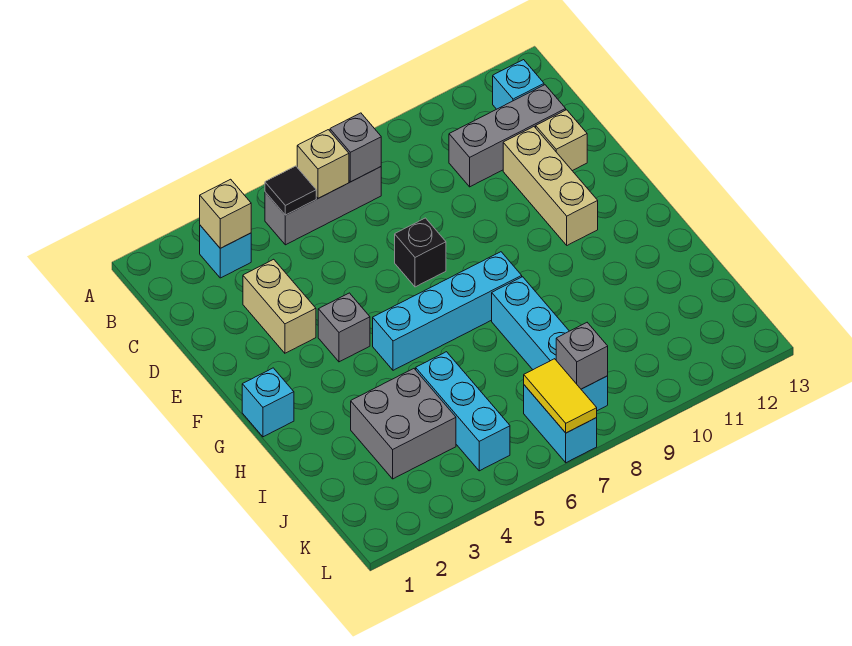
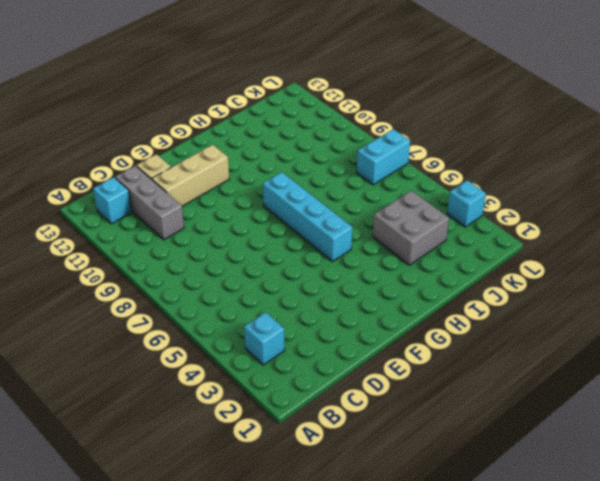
cyan brick L3 level 1 -> cyan brick G1 level 1
none -> grey brick B5:B7 level 1
none -> tan brick D3:E3 level 1
none -> black brick E7 level 1

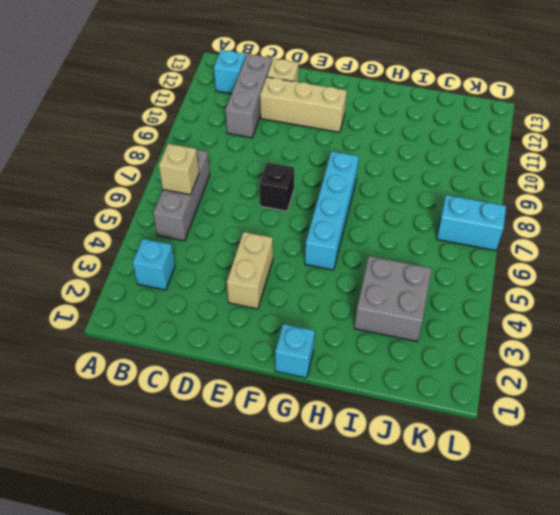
tan brick E3:E4 level 1 -> tan brick D3:E3 level 1
none -> grey brick F4 level 1
none -> cyan brick H8:K8 level 1
none -> cyan brick I5:K5 level 1

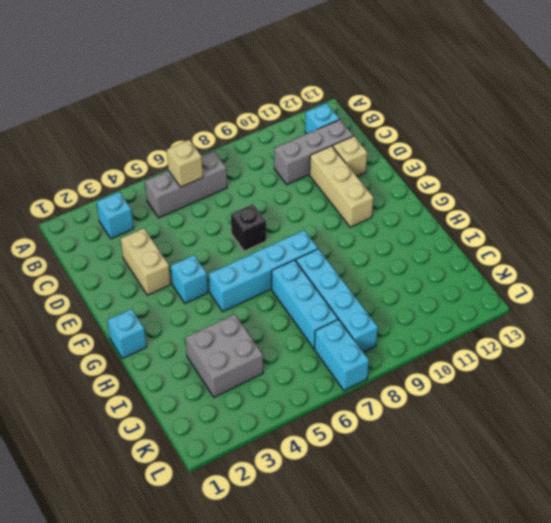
cyan brick F4 level 1 -> grey brick F4 level 1
cyan brick H7:J7 level 1 -> cyan brick I5:K5 level 1
none -> tan brick B3 level 2
none -> black tile B5 level 2
none -> grey brick B7 level 2

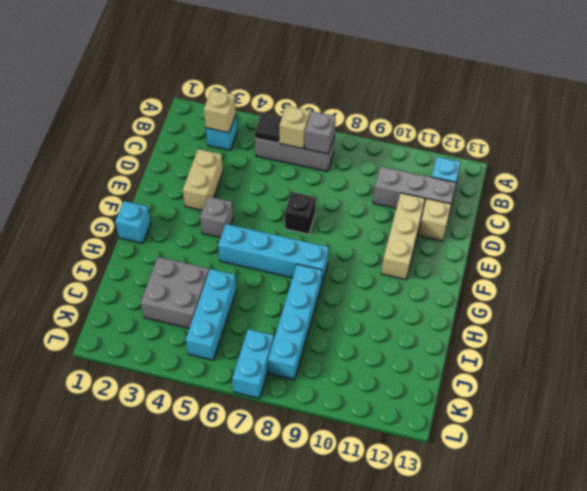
none -> yellow tile K7:L7 level 2
none -> grey brick K8 level 2

